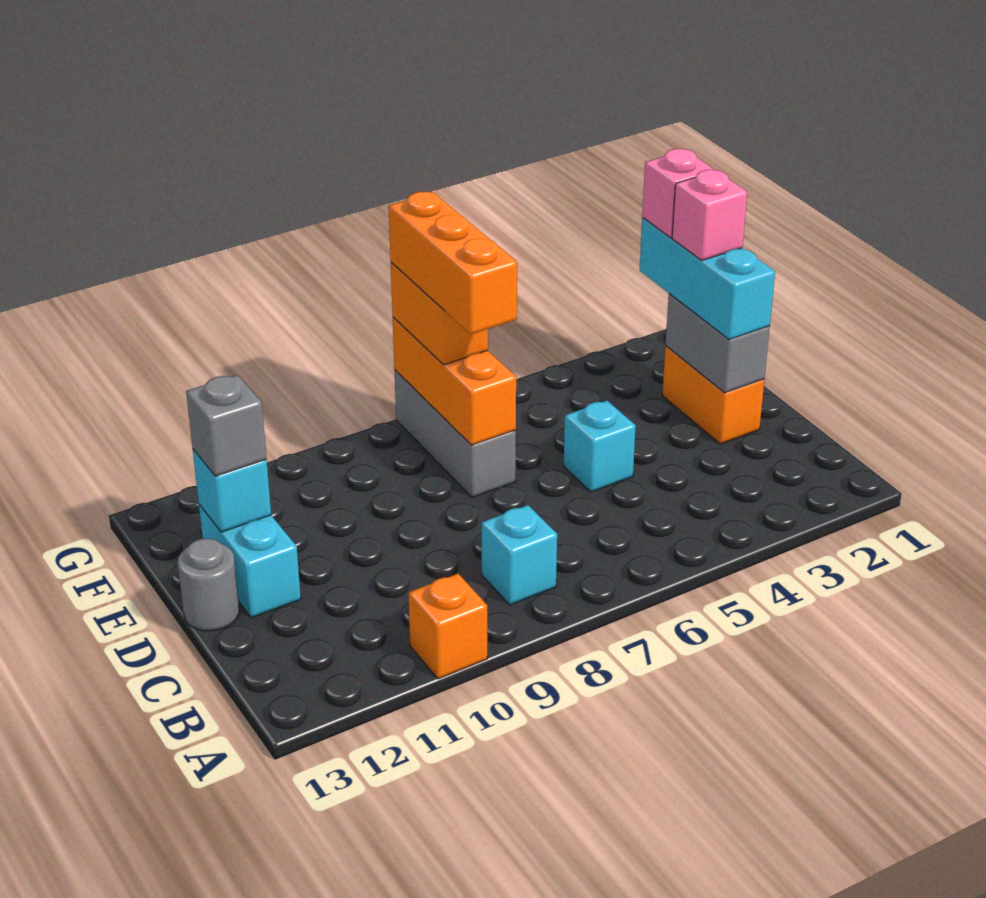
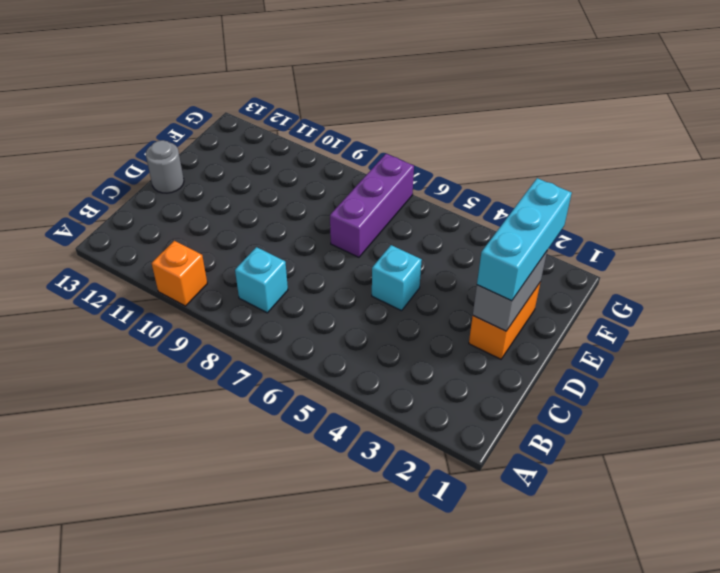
purple brick E7:G7 level 1 -> grey brick E7:G7 level 1
none -> cyan brick D12:E12 level 1
none -> orange brick E7:G7 level 2
none -> cyan brick E12 level 2

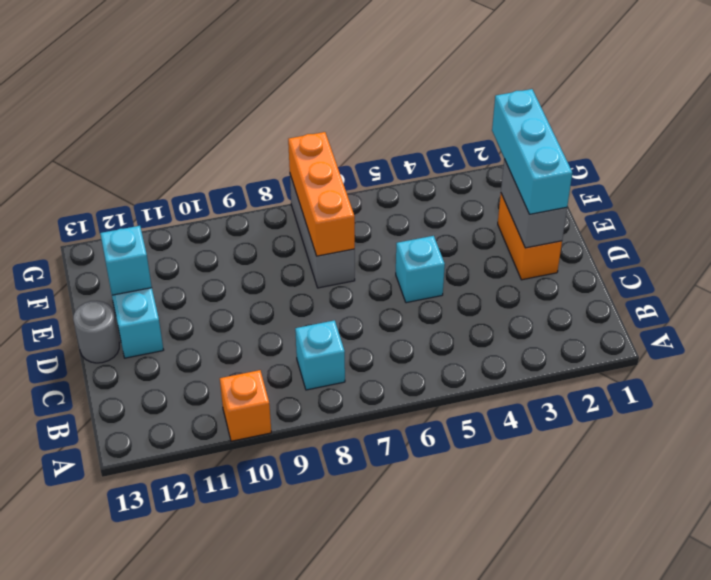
none -> grey brick E12 level 3
none -> orange brick F7:G7 level 3
none -> pink brick E2 level 4

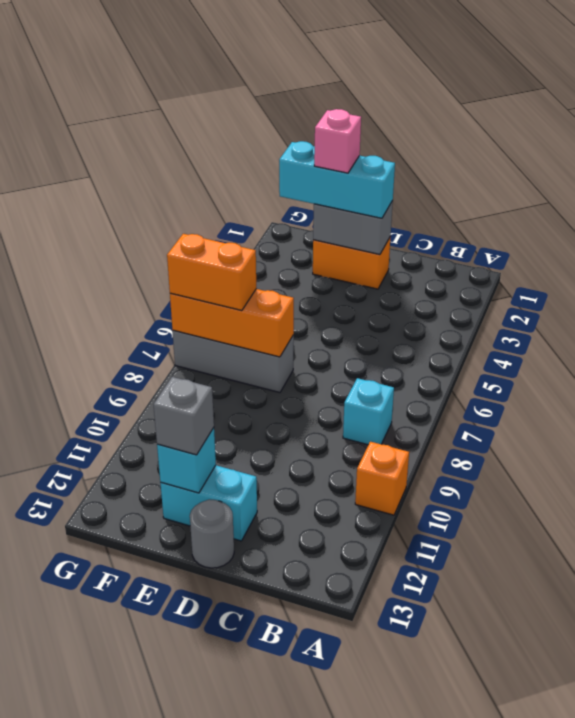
none -> cyan brick D5 level 1
none -> orange brick E7:G7 level 4
none -> pink brick F2 level 4

